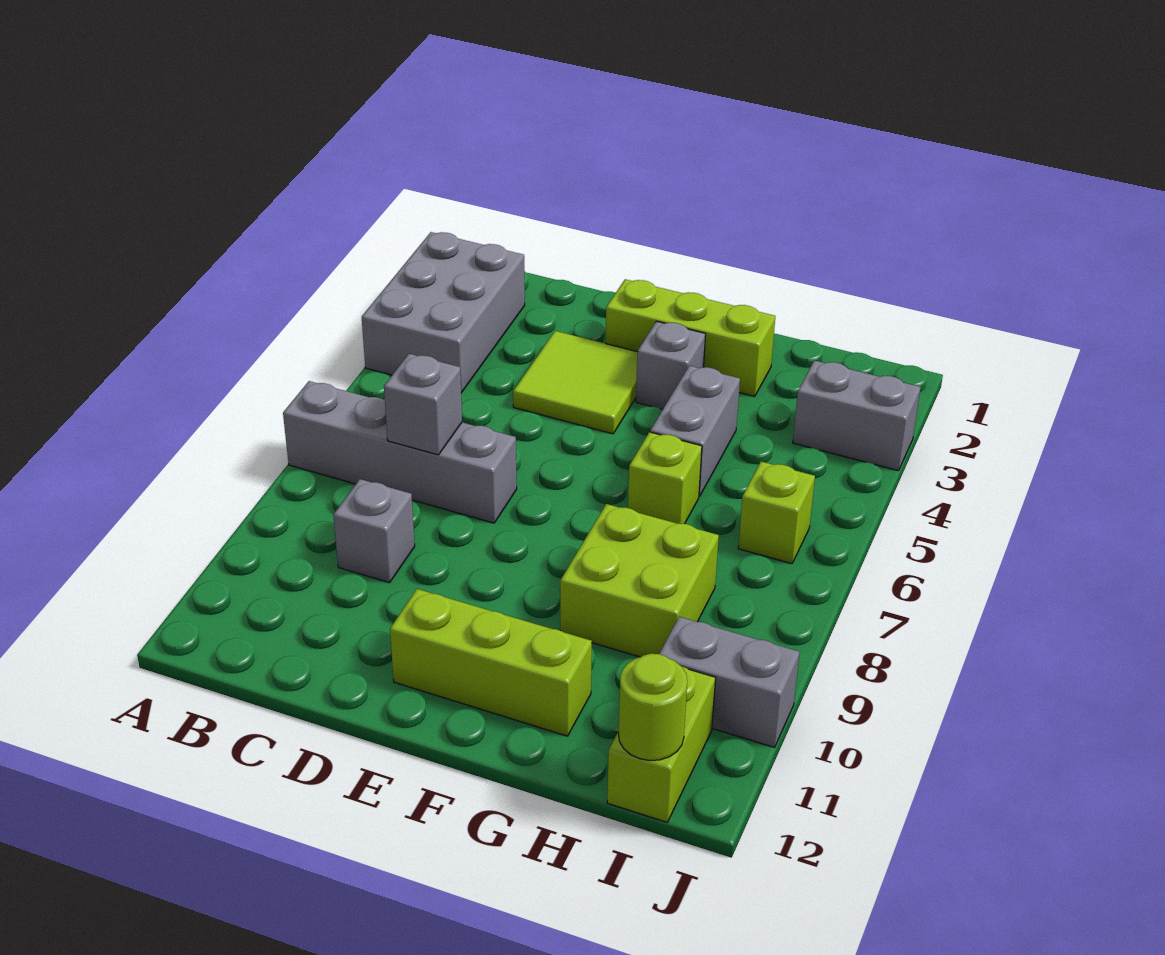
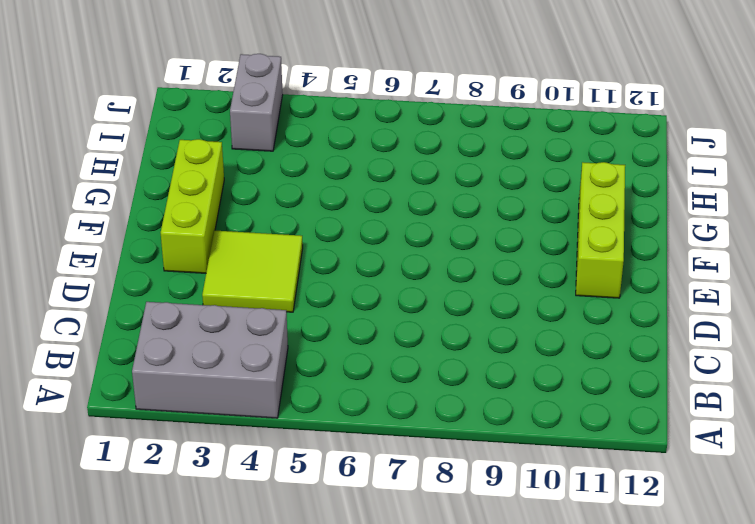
none -> grey brick A7:D7 level 1
none -> grey brick C9 level 1
none -> grey brick F3 level 1

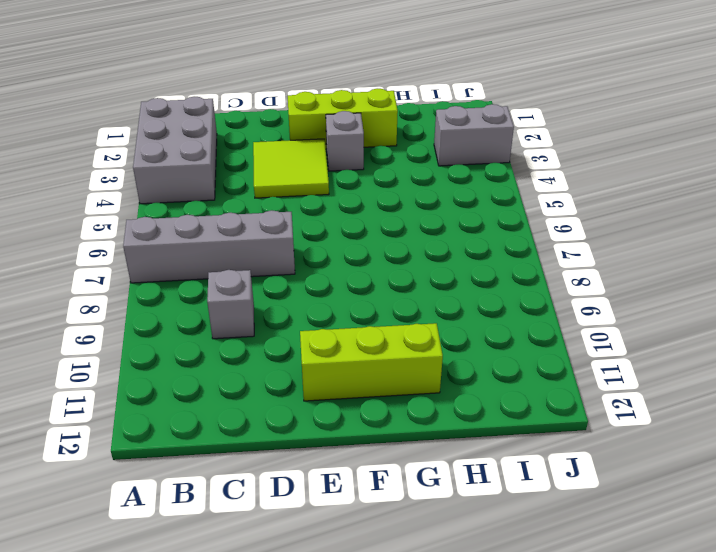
none -> grey brick G4:G5 level 1
none -> lime brick G6 level 1
none -> lime brick G8:H9 level 1

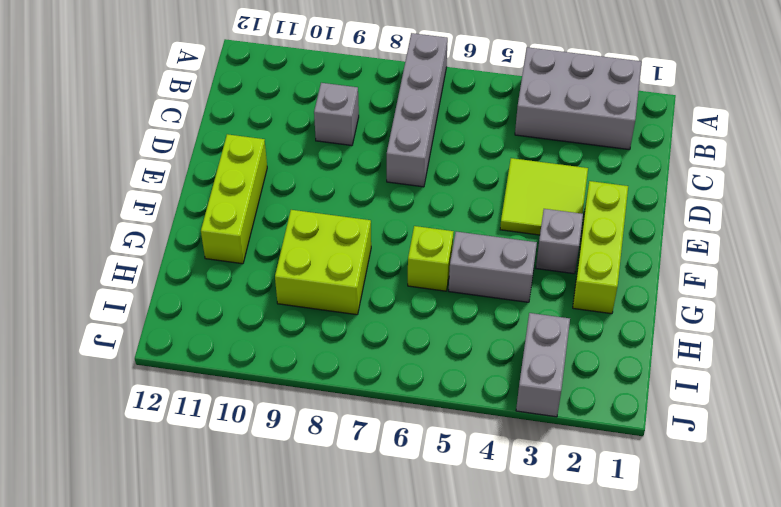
none -> lime brick I6 level 1
none -> grey brick I10:J10 level 1
none -> lime brick I11:I12 level 1

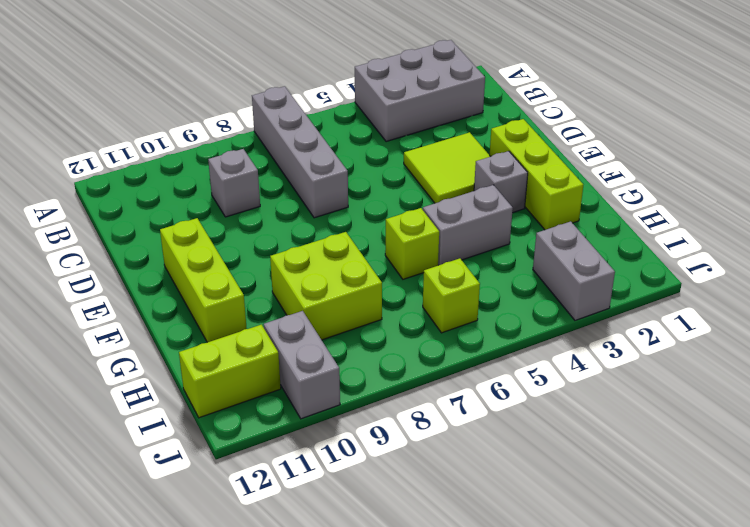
none -> grey brick C7 level 2
none -> lime round brick I12 level 2

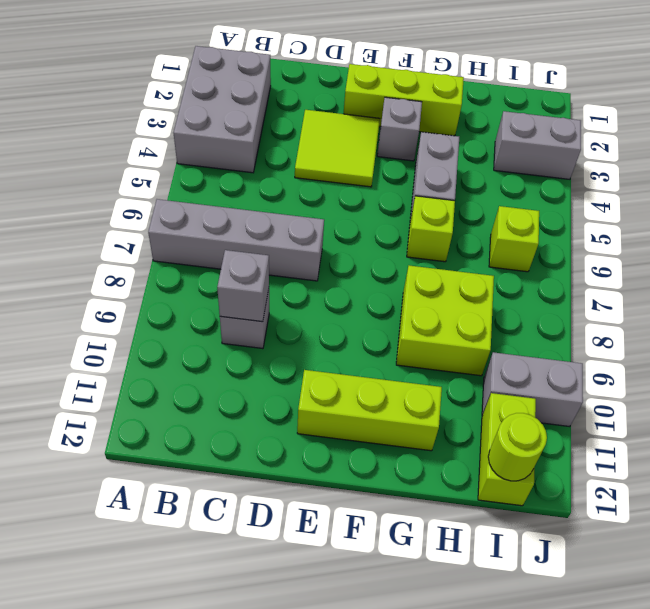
grey brick C9 level 2 -> grey brick C7 level 2

